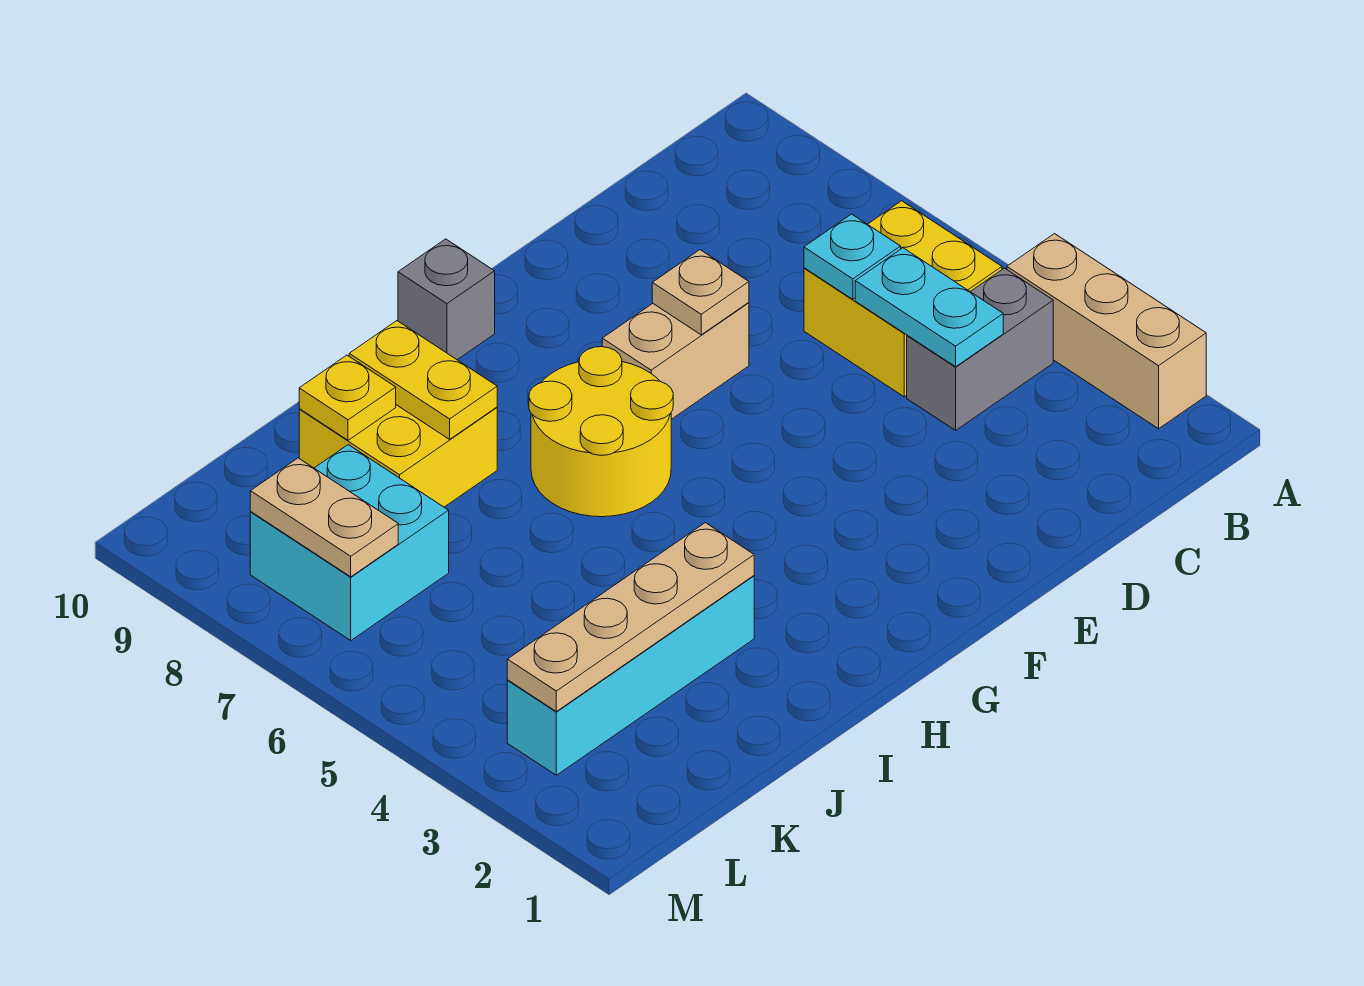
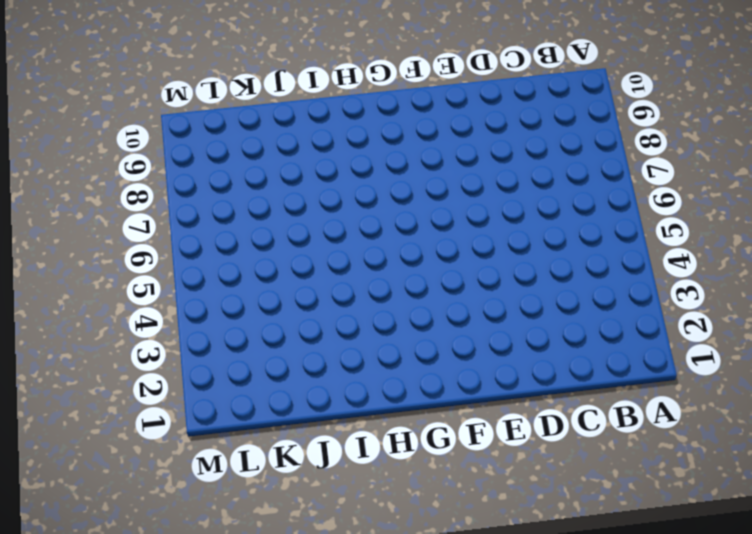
none -> tan brick A2:A4 level 1
none -> grey brick B4:C4 level 1
none -> yellow brick B5:C6 level 1

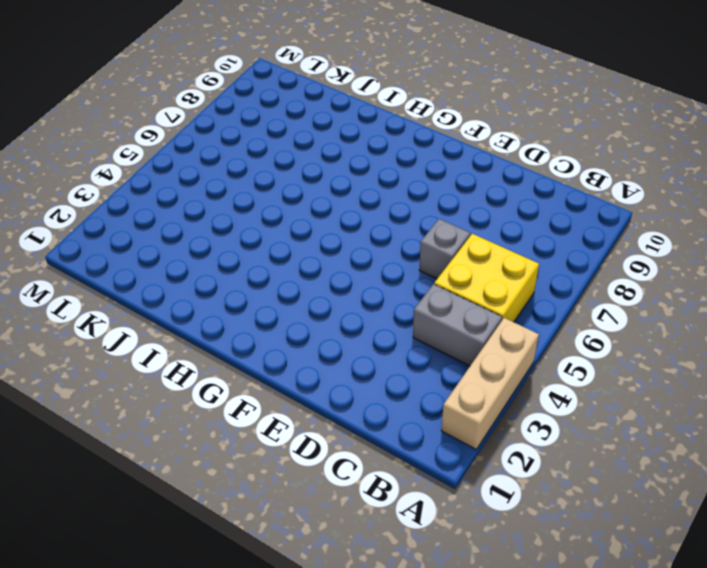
grey brick D6 level 1 -> grey brick G10 level 1
none -> tan brick E7:F7 level 1
none -> yellow round brick G6:H7 level 1
none -> cyan brick I3:L3 level 1

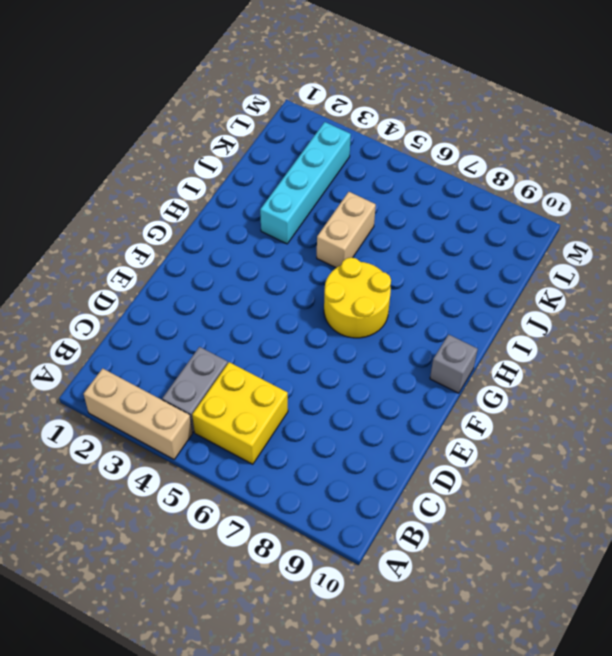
tan brick I5:J5 level 1 -> tan brick E7:F7 level 1
none -> yellow brick I8:J9 level 1
none -> cyan brick K7:L8 level 1
none -> cyan plate C4:C5 level 2

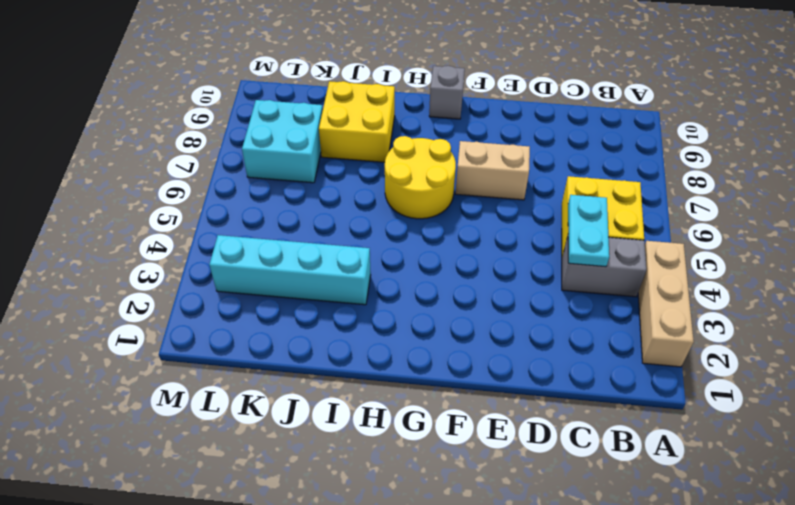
none -> cyan plate C6 level 2
none -> tan plate E7 level 2
none -> tan plate I3:L3 level 2

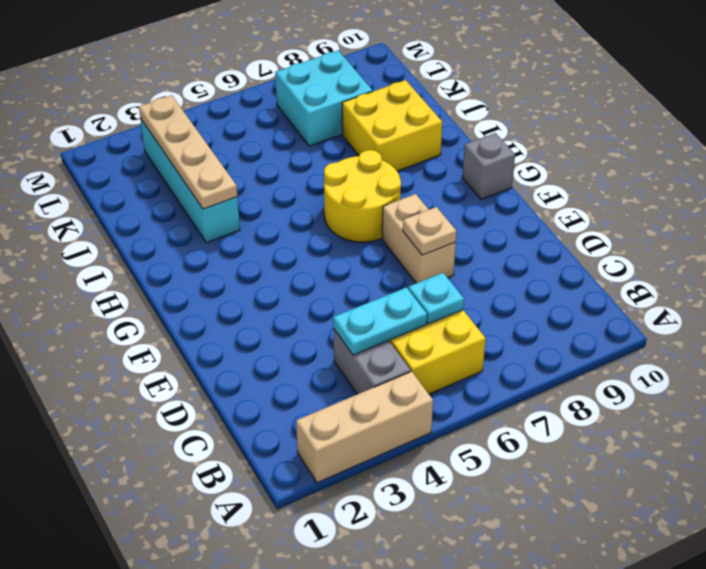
none -> yellow plate I8:I9 level 2
none -> yellow plate J9 level 2
none -> tan plate L7:L8 level 2

